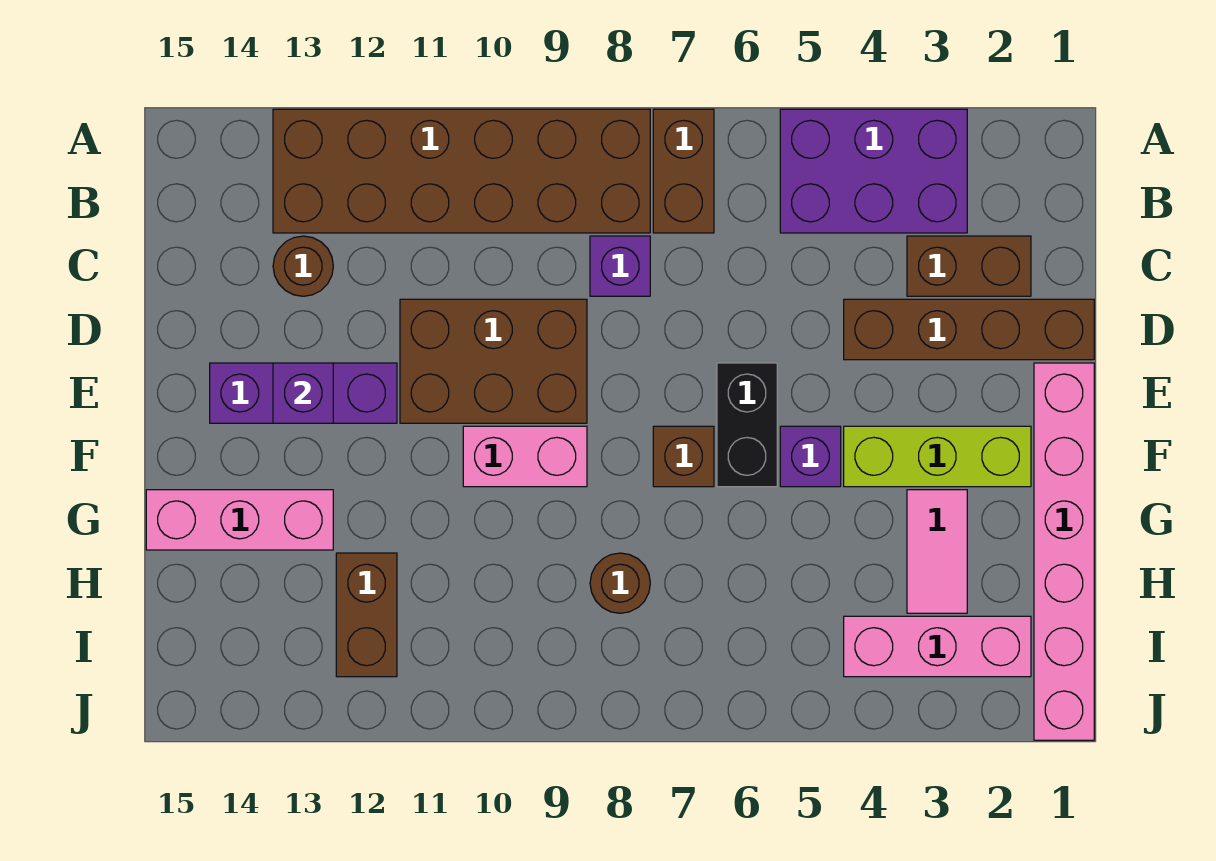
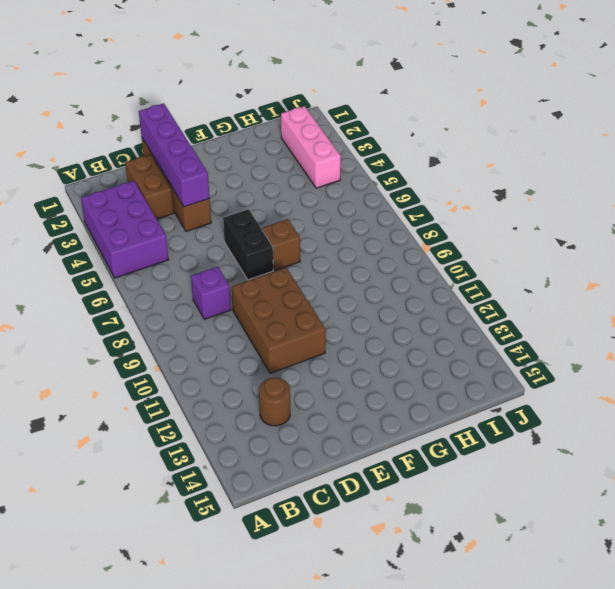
purple brick D1:D4 level 2 -> none
black brick E6:E7 level 1 -> black brick E6:F6 level 1
none -> brown brick A7:B7 level 1
none -> brown brick A8:B13 level 1
none -> pink brick E1:J1 level 1

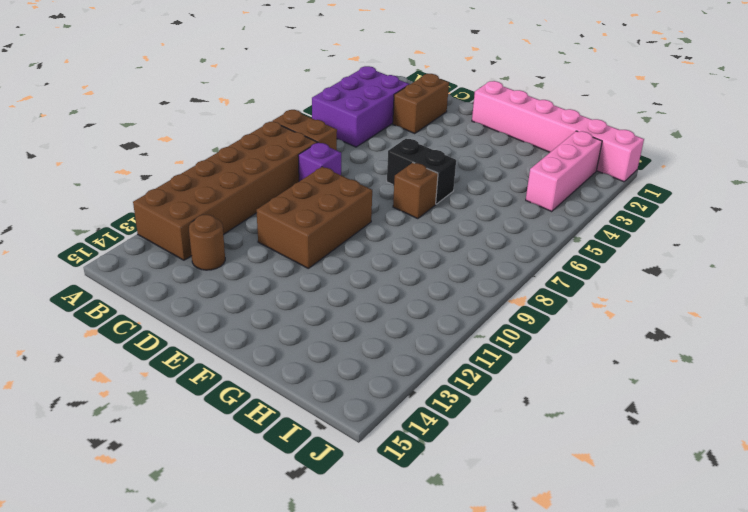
none -> brown brick D1:D4 level 1
none -> purple brick E12:E14 level 1
none -> lime brick F2:F4 level 1

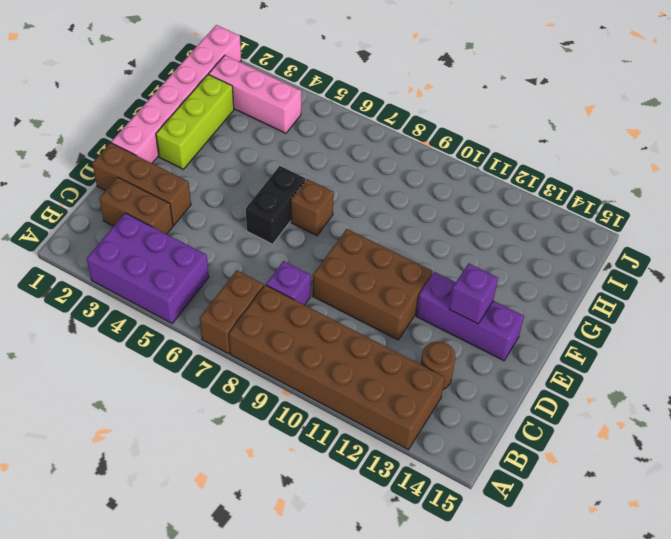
brown brick D1:D3 level 1 -> brown brick D1:D4 level 1
lime brick F2:H2 level 1 -> lime brick F2:F4 level 1
none -> purple brick F5 level 1
none -> pink brick F9:F10 level 1
none -> pink tile G3:H3 level 1

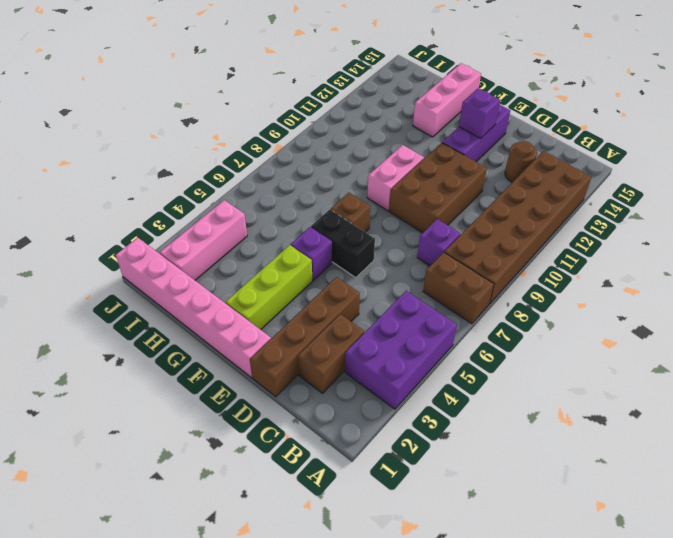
none -> pink tile G3:H3 level 1
none -> brown round brick H8 level 1
none -> brown brick H12:I12 level 1

